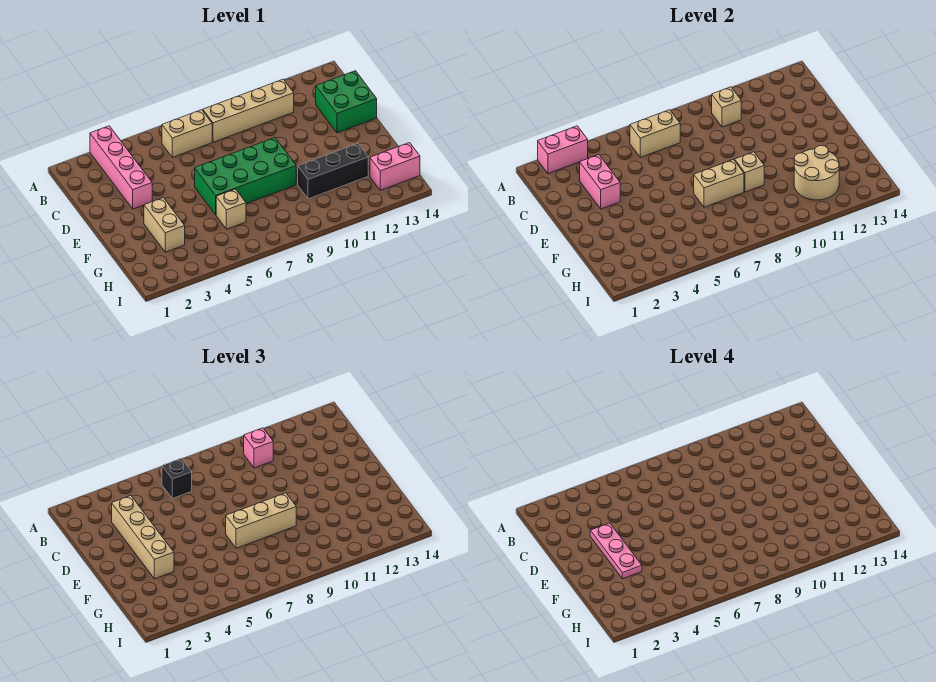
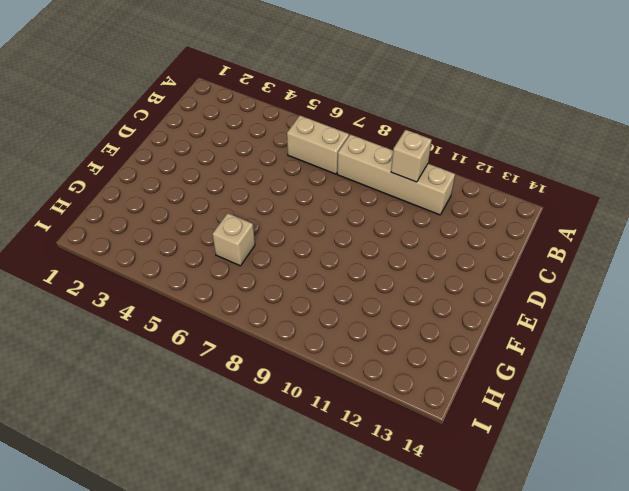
none -> pink brick A3:D3 level 1
none -> green brick C13:D14 level 1
none -> green brick E6:F9 level 1

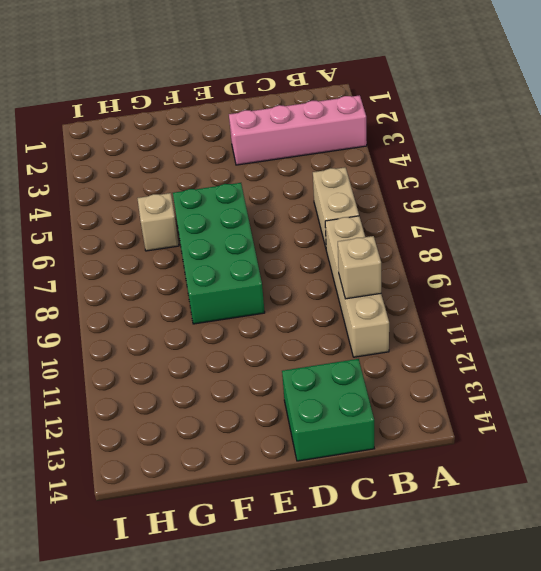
none -> tan brick F3:G3 level 1
none -> black brick G10:G12 level 1
none -> pink brick H13:H14 level 1

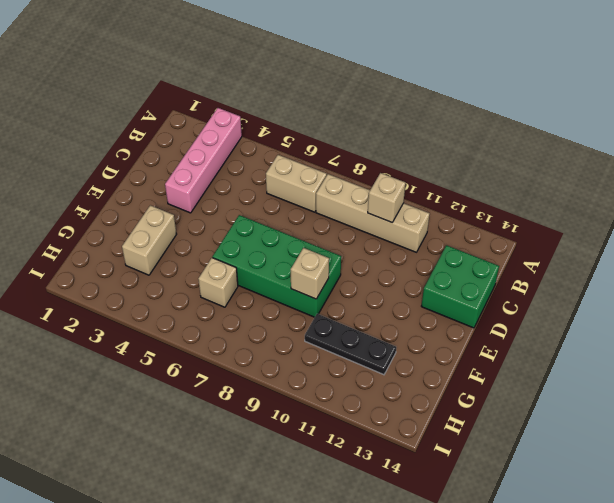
black plate G10:G12 level 1 -> black brick G10:G12 level 1
none -> pink brick H13:H14 level 1
none -> pink brick A2:A3 level 2
none -> tan brick B6:B7 level 2

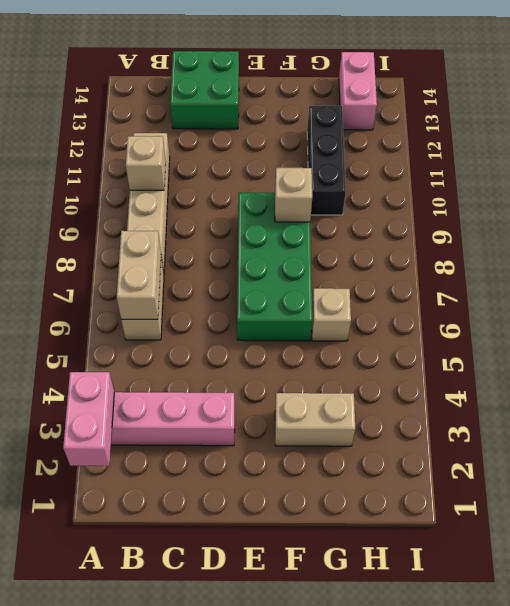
none -> pink brick C3:D3 level 2
none -> tan brick F7:F8 level 2
none -> tan round brick G11:H12 level 2

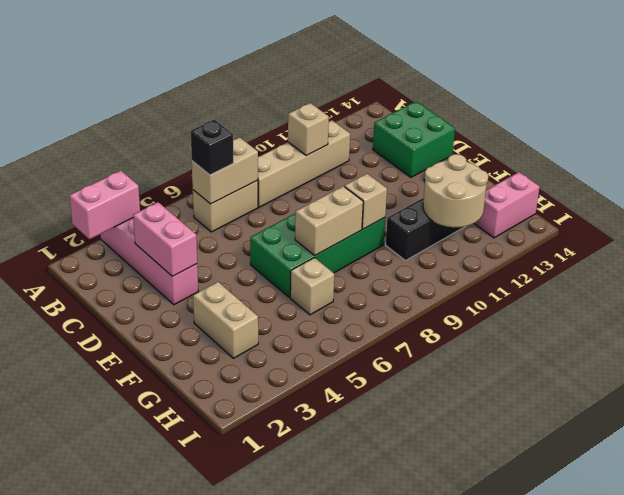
none -> pink brick B10 level 3
none -> tan brick C3:F3 level 3
none -> tan brick F7:F9 level 3

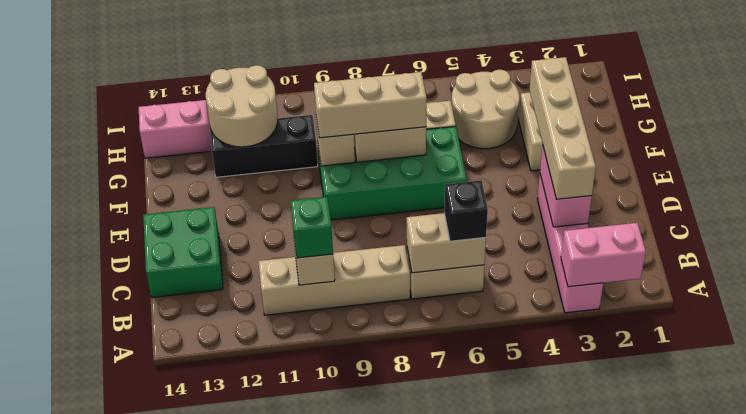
green brick B10 level 3 -> pink brick B10 level 3
tan round brick G4:H5 level 1 -> none
none -> pink plate D3:F3 level 4

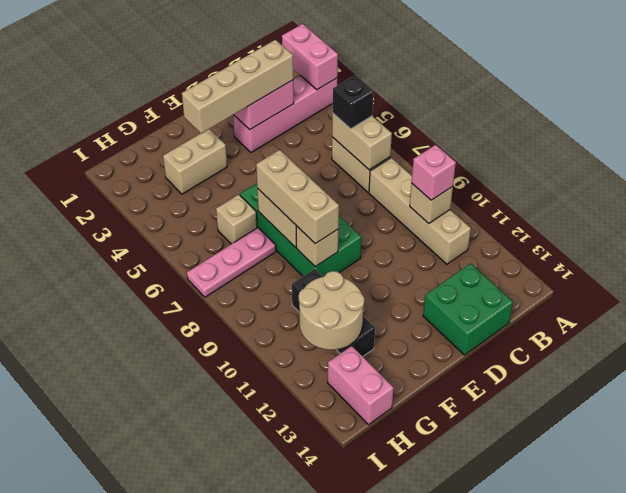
pink plate G7:I7 level 1 -> pink plate D3:F3 level 4

